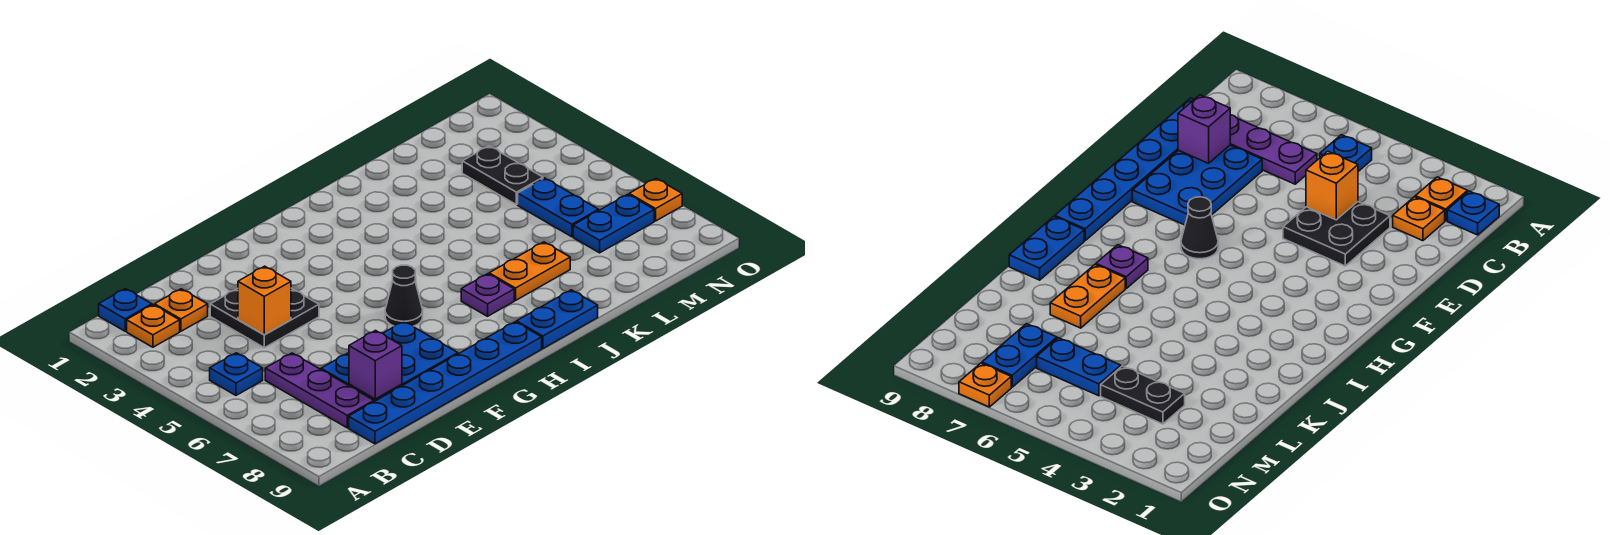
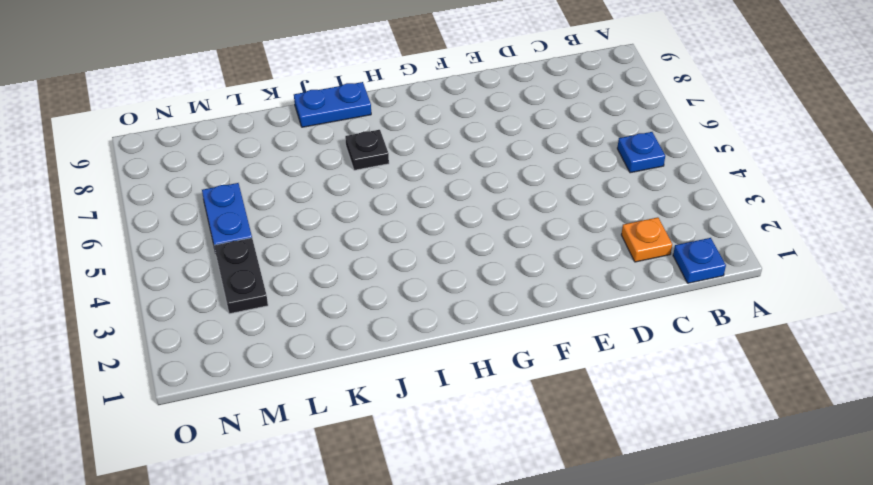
black plate I7 level 1 -> purple plate I7 level 1
none -> orange plate B2 level 1
none -> purple plate C6:C8 level 1
none -> blue plate C9:H9 level 1

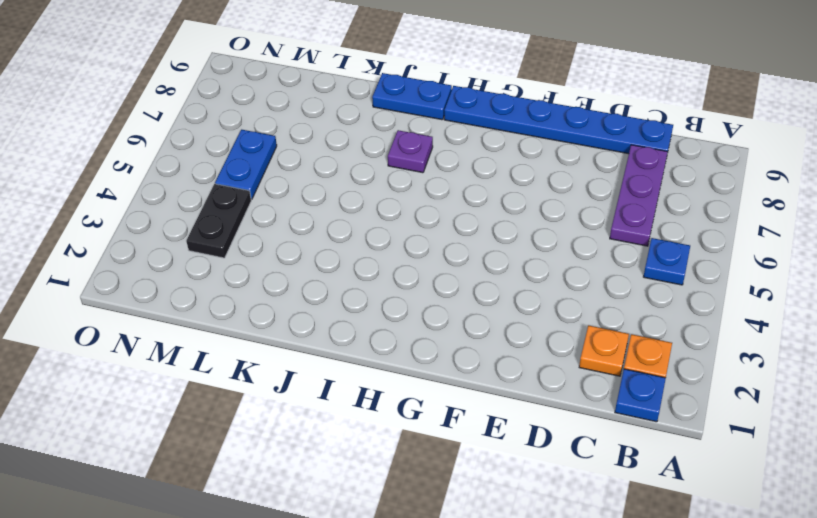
none -> black plate D3:E4 level 1
none -> blue plate D7:F8 level 1
none -> black cone G6 level 1

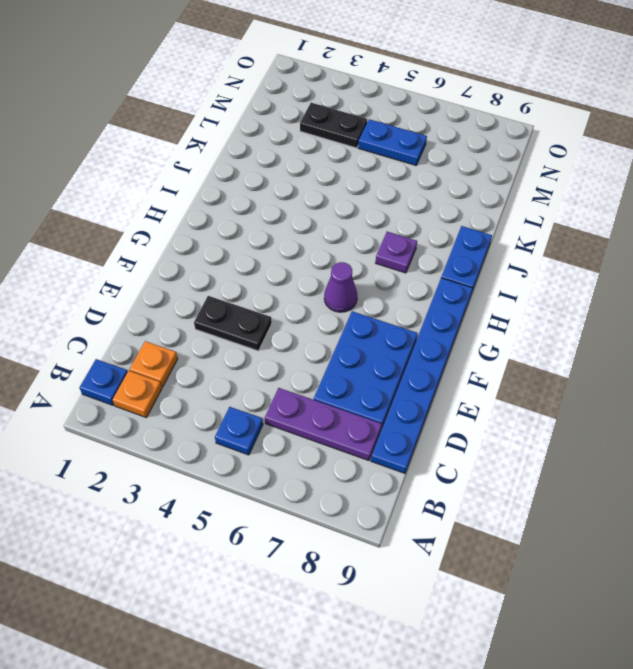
black plate E3:E4 level 1 -> black plate D3:E4 level 1
purple cone G6 level 1 -> black cone G6 level 1
none -> orange plate J7:K7 level 1
none -> blue plate M7:N7 level 1
none -> orange plate O7 level 1

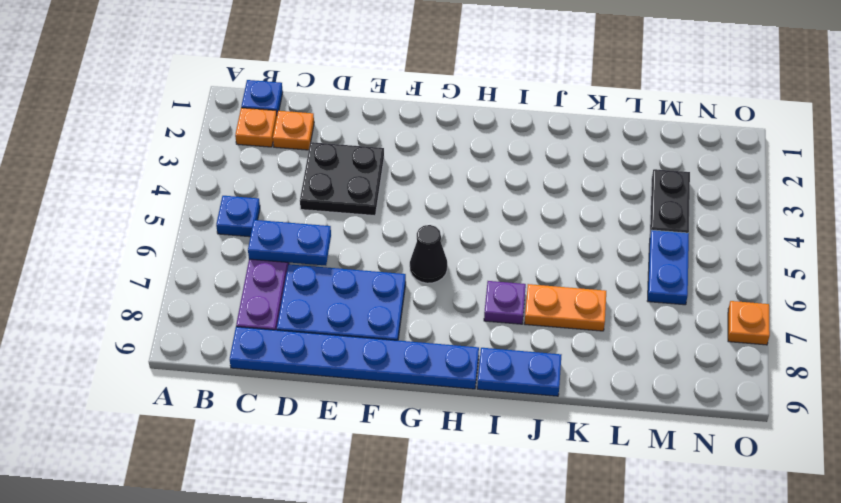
blue plate C6:D6 level 2 -> blue plate M7:N7 level 1
none -> orange brick D4 level 2
none -> purple brick D8 level 2

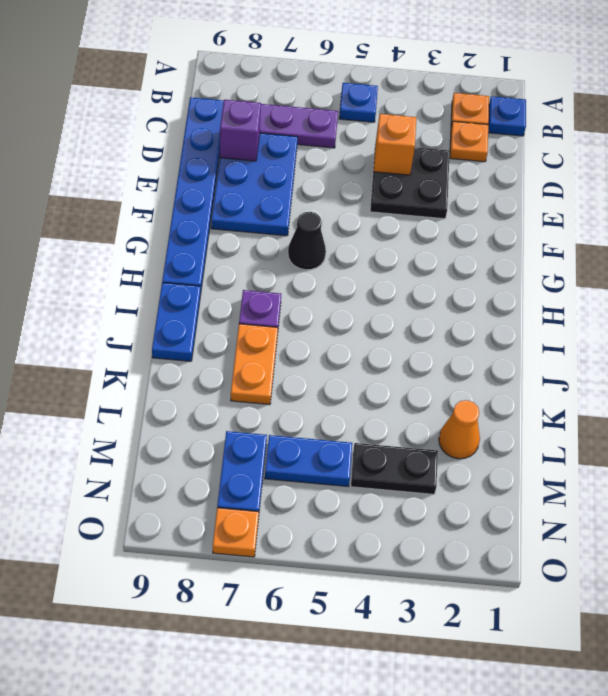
orange cone L2 level 1 -> none

